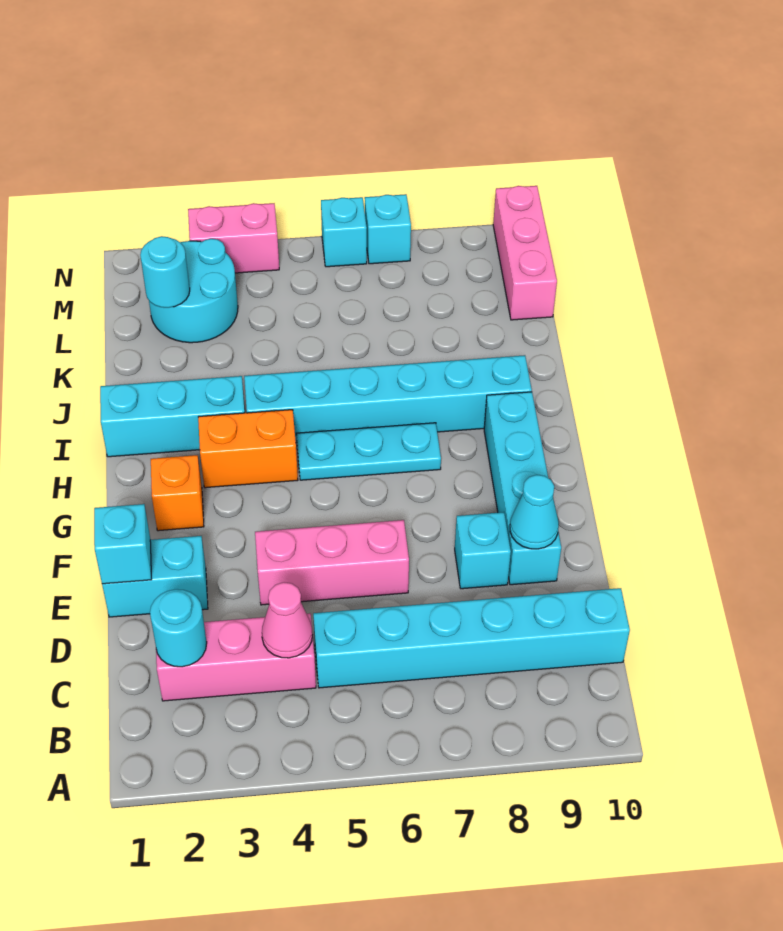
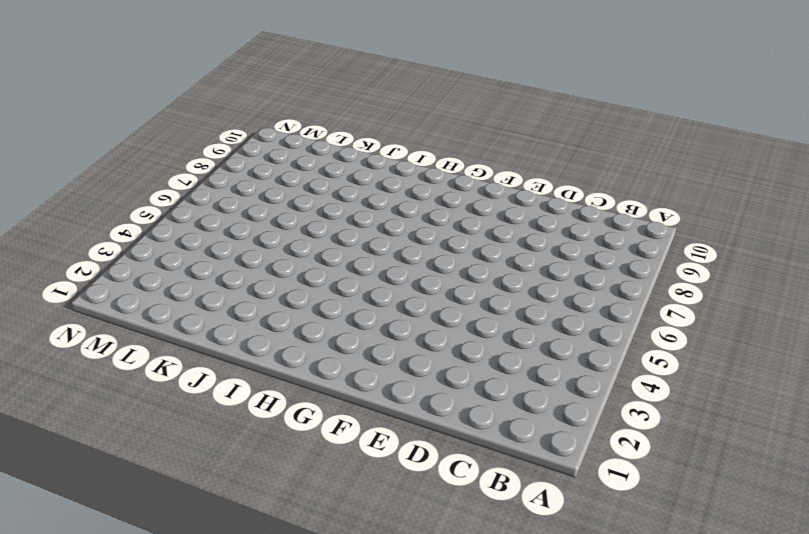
none -> pink brick C2:C4 level 1
none -> cyan brick C5:C10 level 1
none -> cyan brick E1:E2 level 1

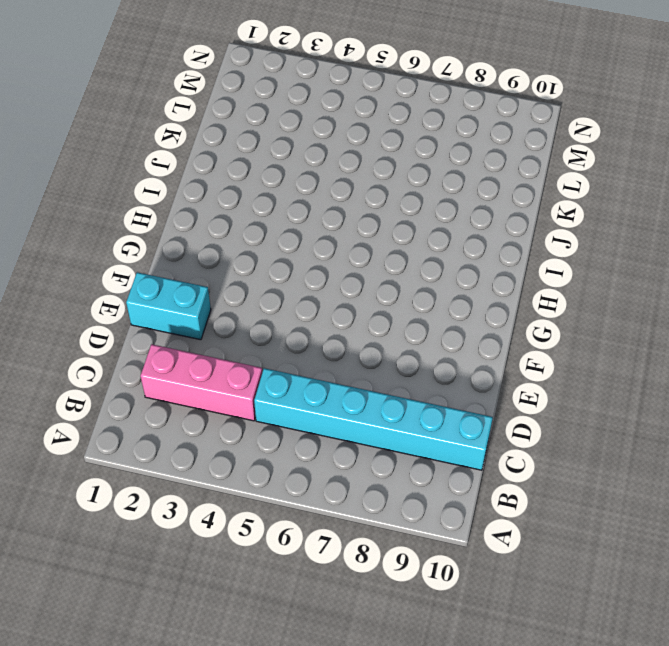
none -> pink brick E4:E6 level 1
none -> cyan brick E8 level 1
none -> cyan brick E9:H9 level 1

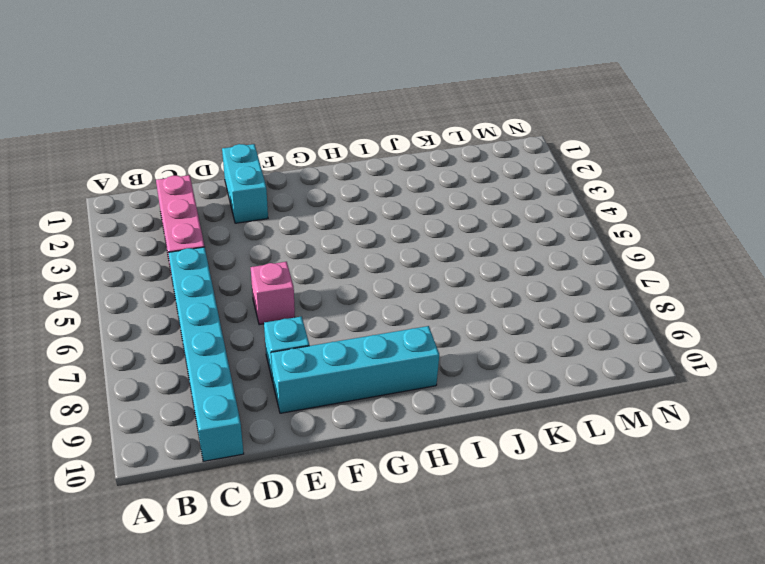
pink brick E6 level 1 -> pink brick E4:E6 level 1
none -> orange brick G2 level 1
none -> orange brick H3:H4 level 1
none -> cyan plate H5:H7 level 1

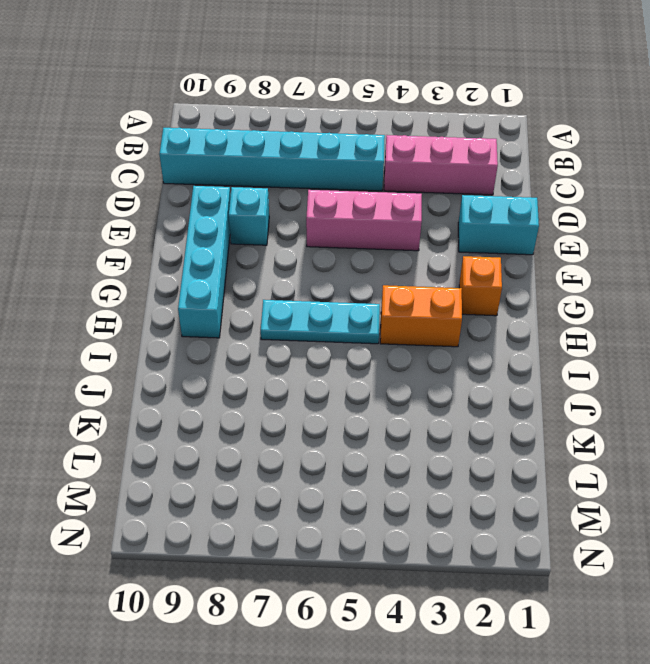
none -> cyan brick I1:I3 level 1
none -> cyan brick I4:I9 level 1
none -> cyan round brick L2:M3 level 1

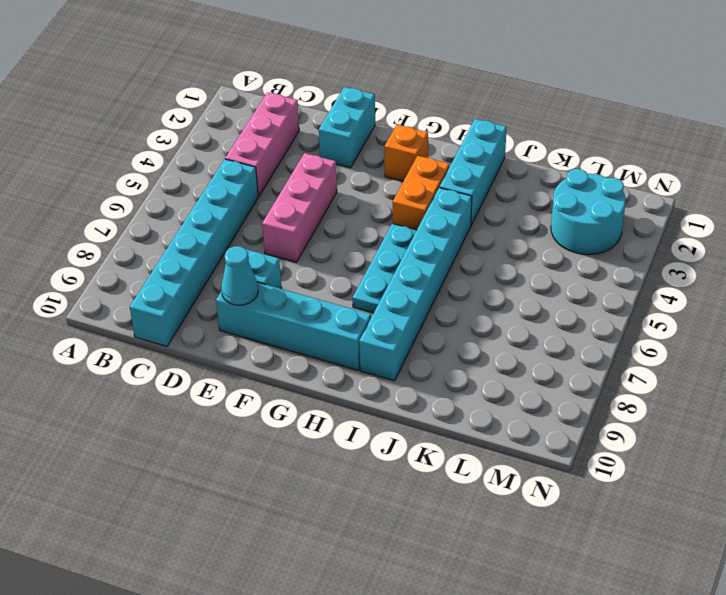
none -> pink brick L10:N10 level 1
none -> pink brick N3:N4 level 1
none -> cyan brick N6 level 1

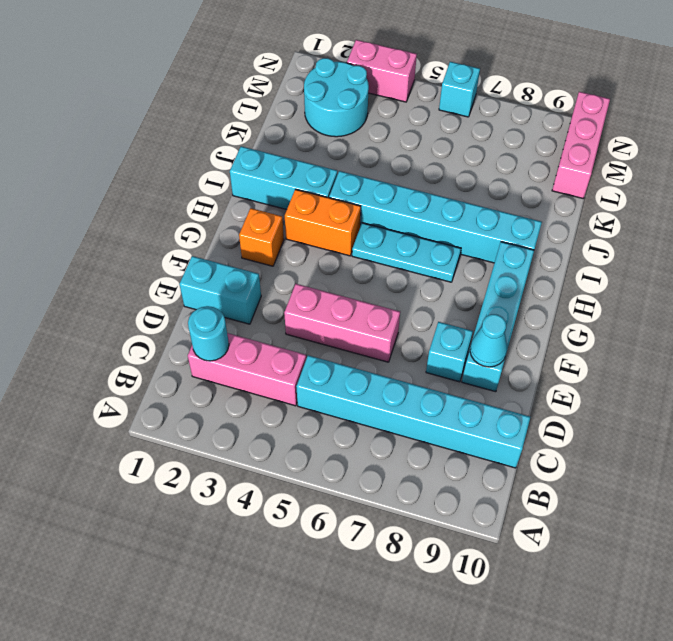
none -> cyan brick N7 level 1
none -> pink cone C4 level 2
none -> cyan brick E1 level 2

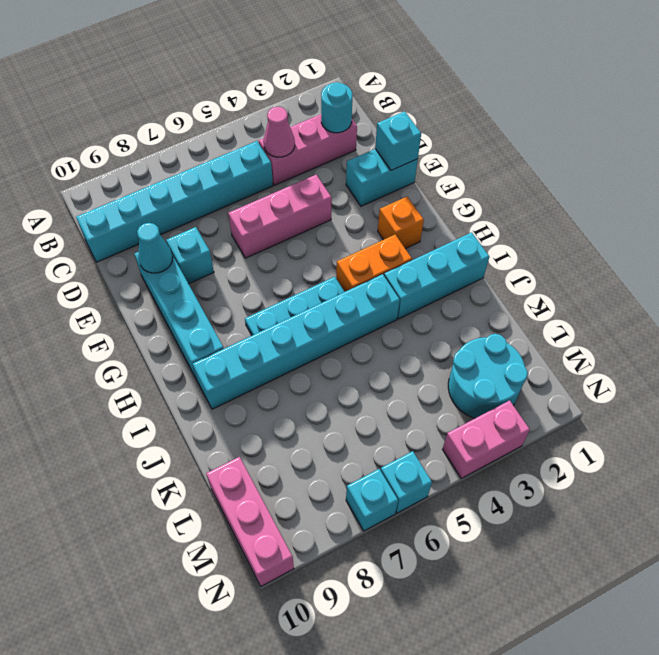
none -> cyan round brick L2 level 2

